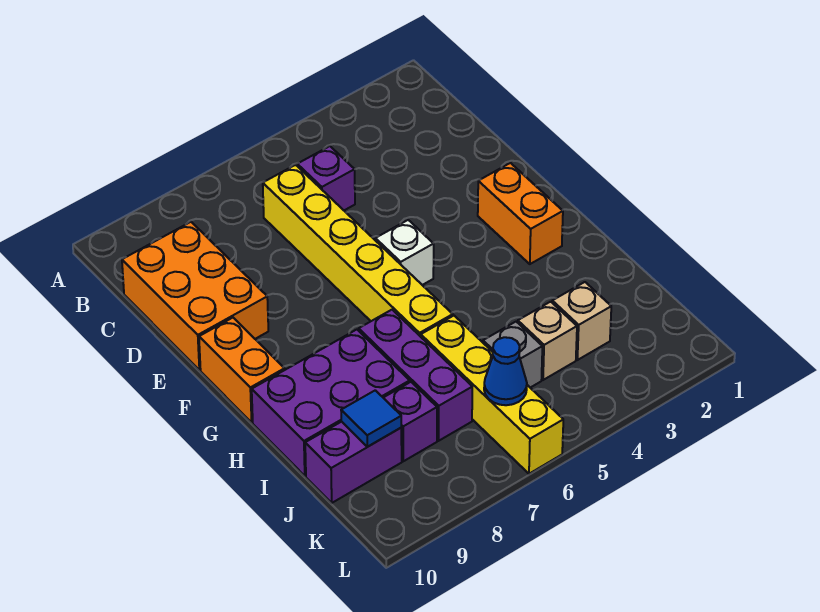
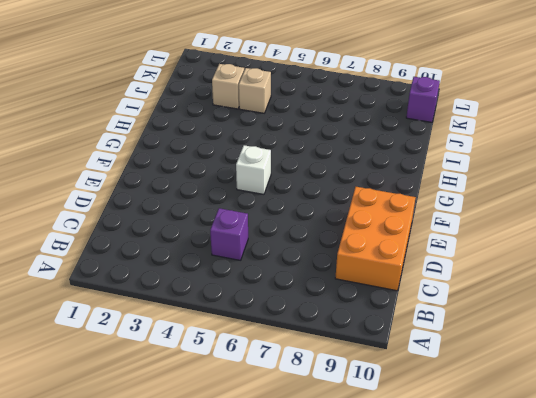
purple brick K10 level 1 -> purple brick J8 level 1
none -> yellow brick C6:H6 level 1
none -> orange brick F2:G2 level 1
none -> orange brick F10:G10 level 1

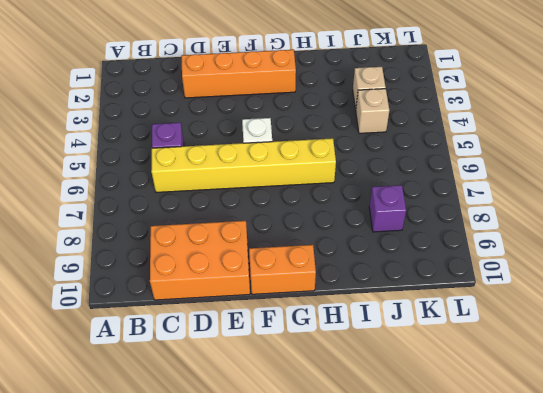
orange brick D2:G2 level 1 -> orange brick F2:G2 level 1
none -> purple brick H7:J7 level 1
none -> purple brick H8:I10 level 1
none -> yellow brick I6:L6 level 1

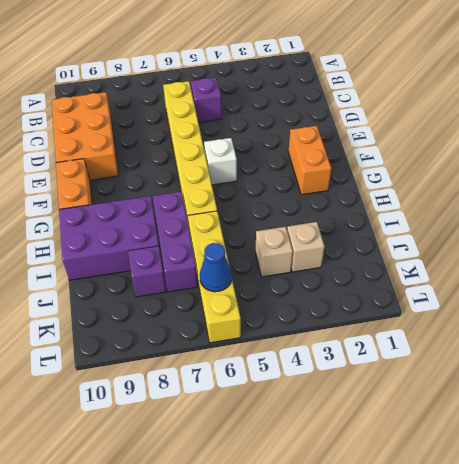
none -> grey brick J5 level 1
none -> purple brick J9:J10 level 1
none -> blue tile J9 level 2

